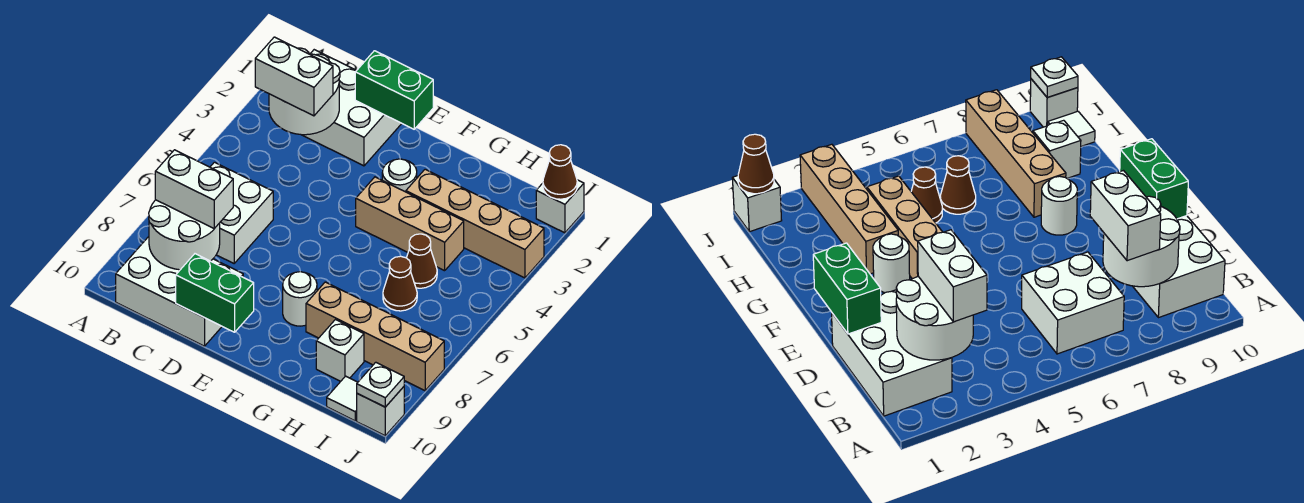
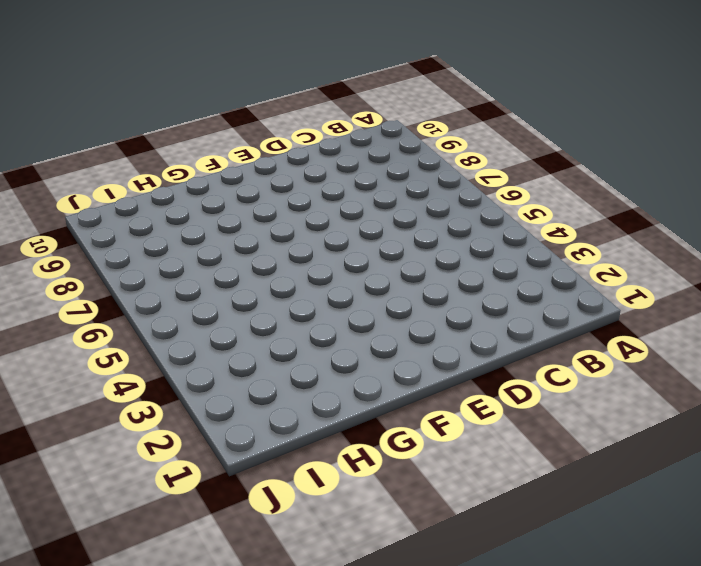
none -> white brick B1:D2 level 1
none -> white brick B6:C7 level 1
none -> white brick B9:D10 level 1

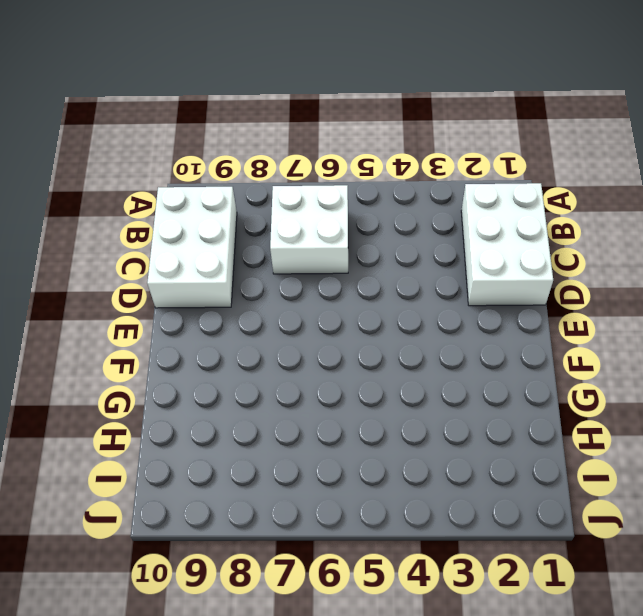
none -> white round brick F3 level 1
none -> tan brick F4:H4 level 1
none -> white round brick F8 level 1

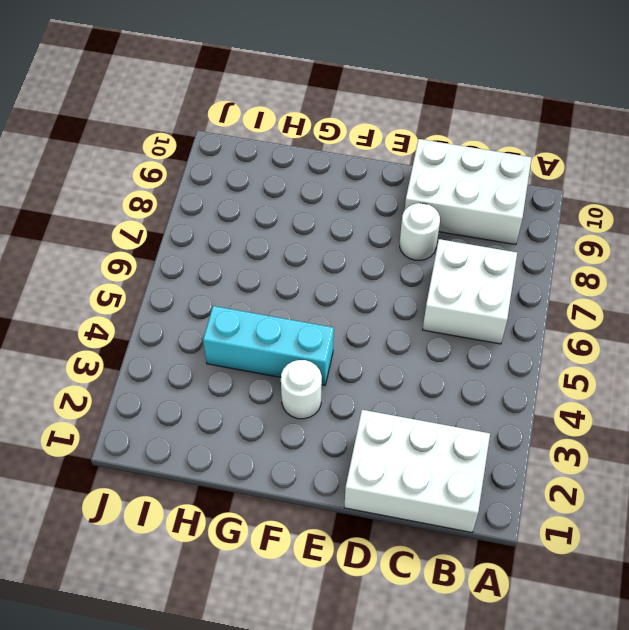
white round brick D8 level 1 -> white round brick F8 level 1
cyan brick F4:H4 level 1 -> tan brick F4:H4 level 1
none -> tan brick G3:J3 level 1
none -> tan brick G8:J8 level 1
none -> brown cone H5 level 1

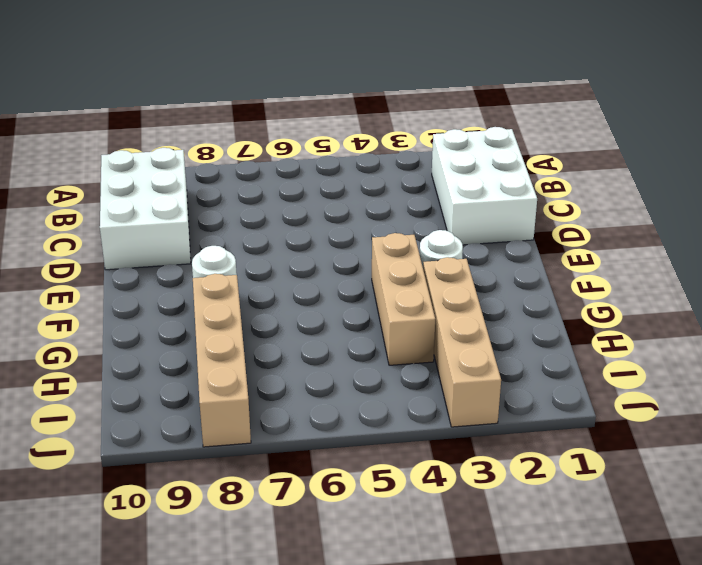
none -> white brick B6:C7 level 1
none -> brown cone H5 level 1
none -> brown cone H6 level 1

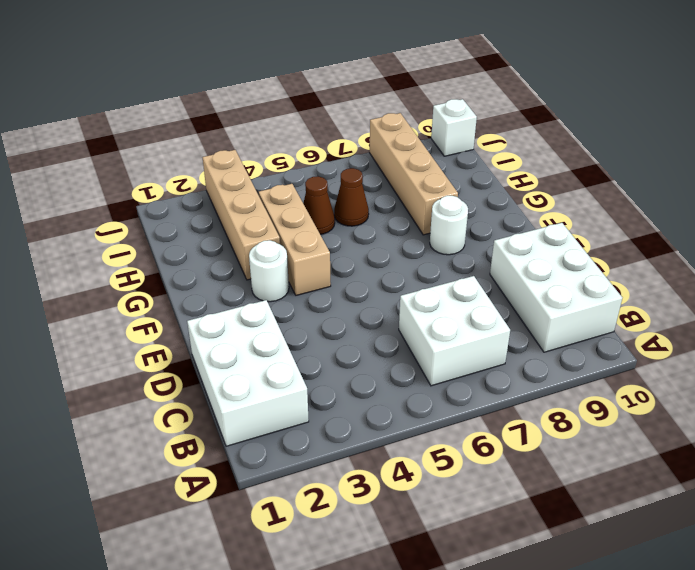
none -> white brick H9 level 1
none -> white tile I10 level 1
none -> white brick J1 level 1

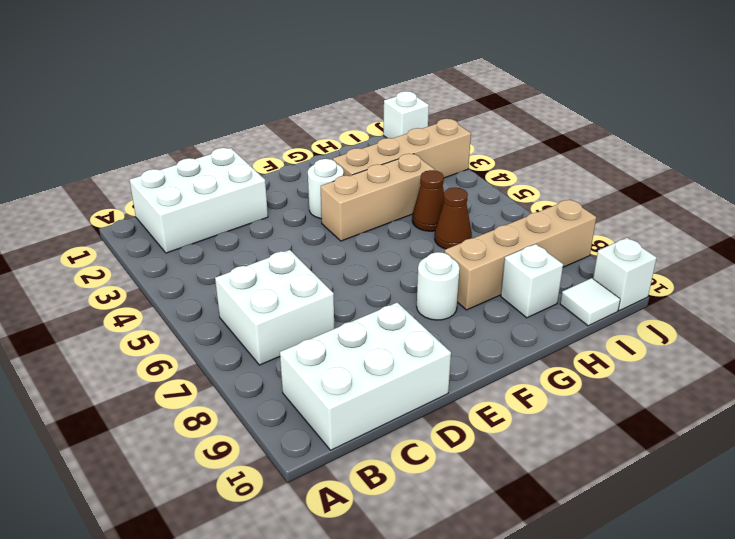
none -> white round brick B2:C3 level 2
none -> white round brick B8:C9 level 2
none -> green brick D1:E1 level 2

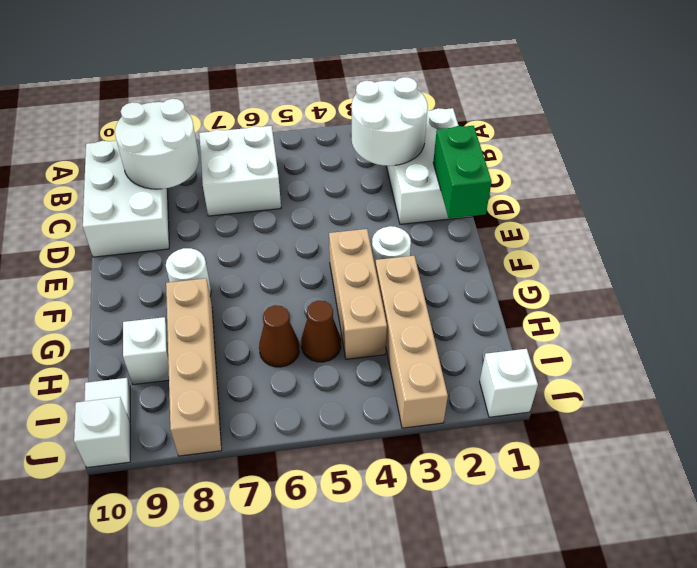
none -> green brick D10:E10 level 2
none -> brown cone J1 level 2
none -> white plate J10 level 2

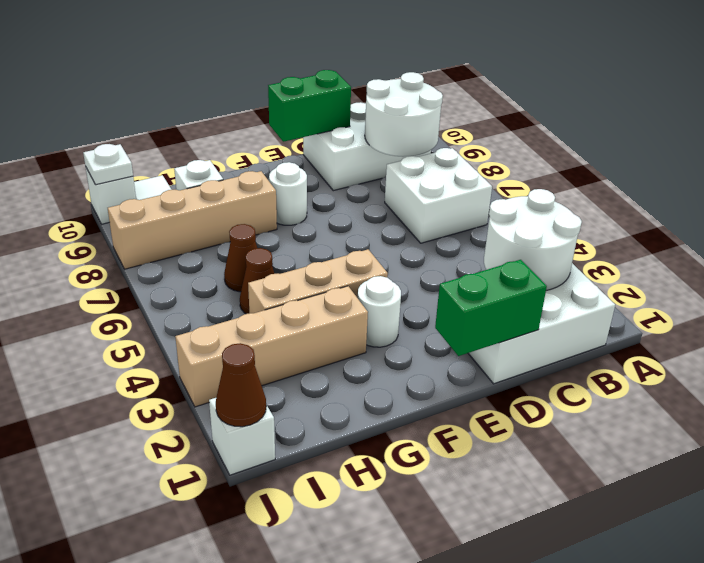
none -> white brick B3:C3 level 3
none -> white brick B8:C8 level 3

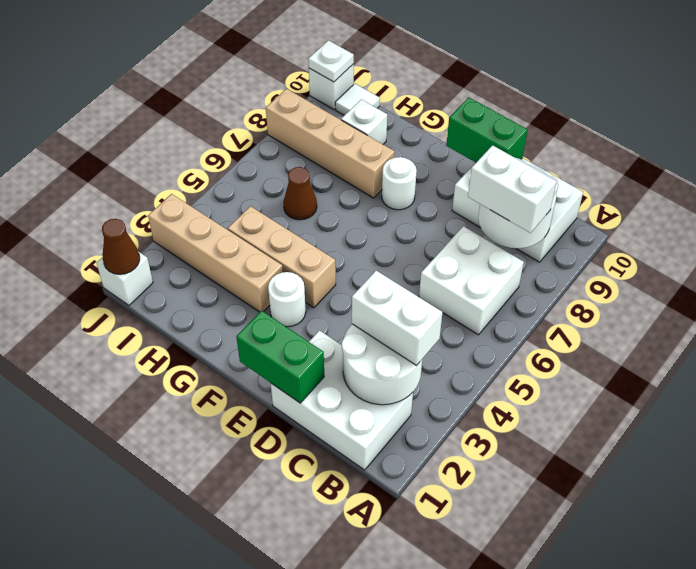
none -> brown cone H5 level 1

